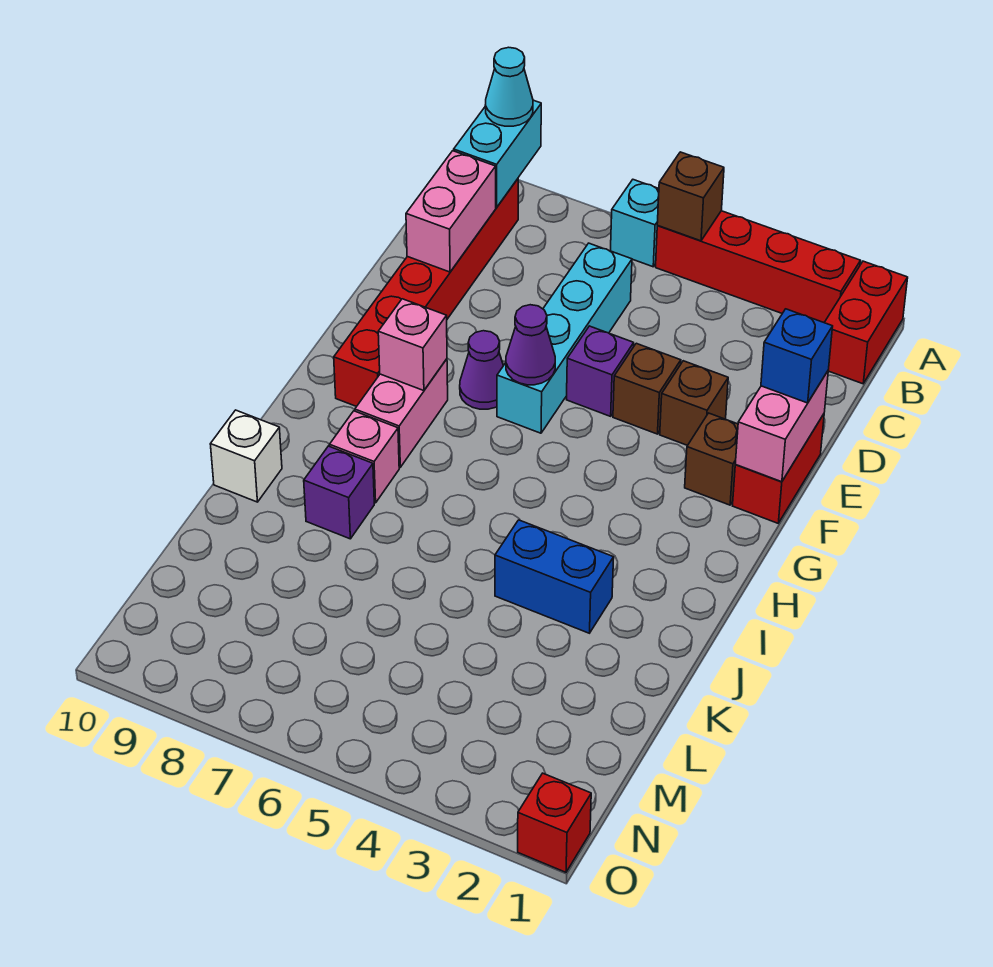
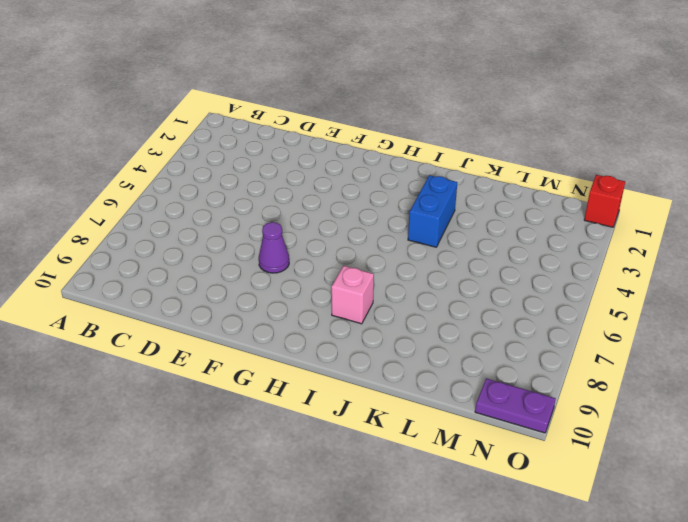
purple plate N10:O10 level 1 -> none
none -> red brick A1:B1 level 1
none -> red brick A2:A5 level 1
none -> cyan brick A6 level 1

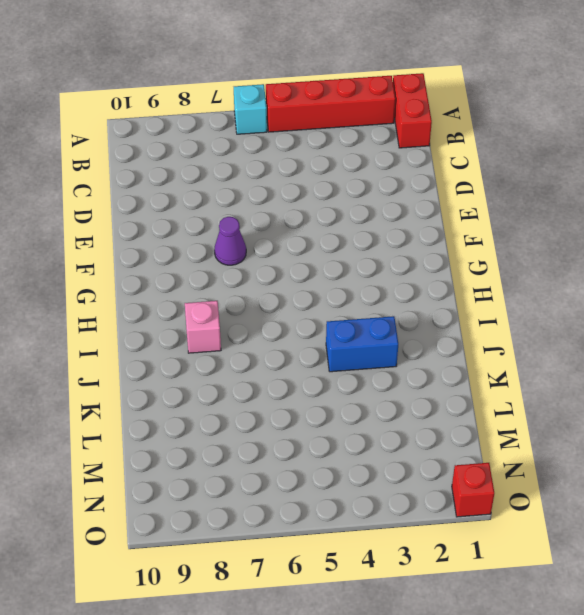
none -> red brick B9:G9 level 1
none -> cyan brick C6:F6 level 1
none -> red brick E1:F1 level 1

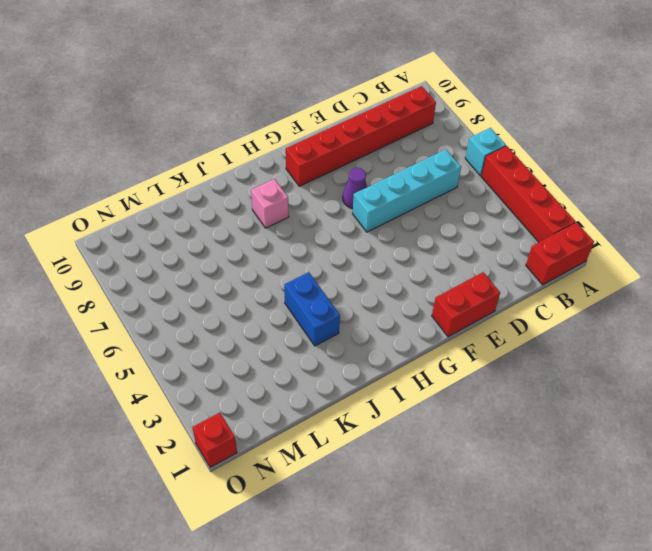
none -> brown brick E3 level 1
none -> brown brick E4 level 1
none -> purple brick E5 level 1

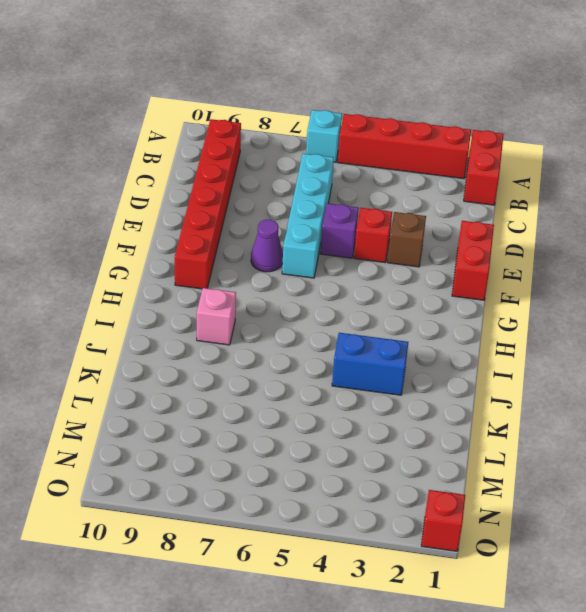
red brick E4 level 1 -> brown brick E4 level 1
none -> brown brick F2 level 1
none -> pink brick G8:H8 level 1
none -> purple brick J8 level 1

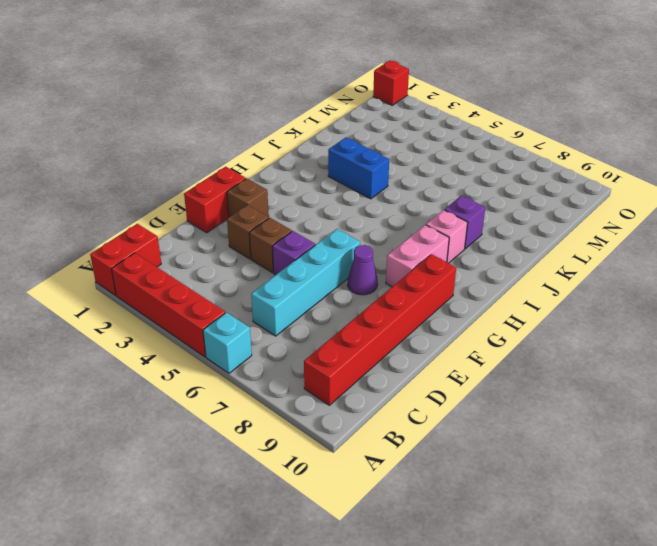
none -> white brick J10 level 1
none -> brown brick A5 level 2
none -> cyan brick A9:B9 level 2

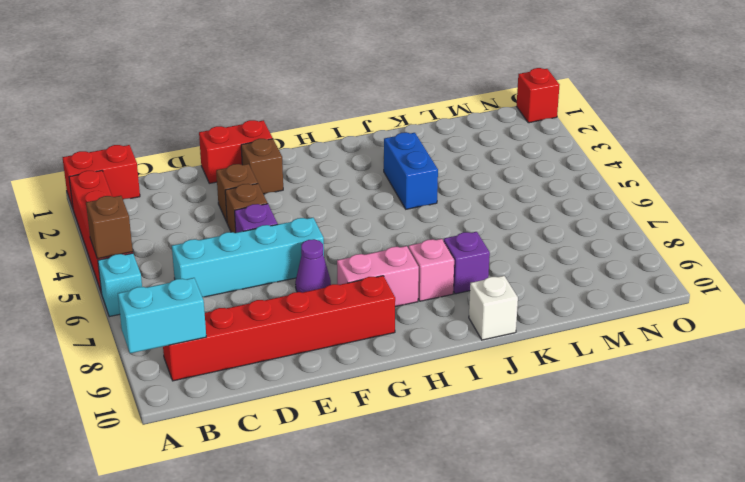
none -> pink brick C9:D9 level 2
none -> pink brick E1:F1 level 2
none -> purple cone F6 level 2

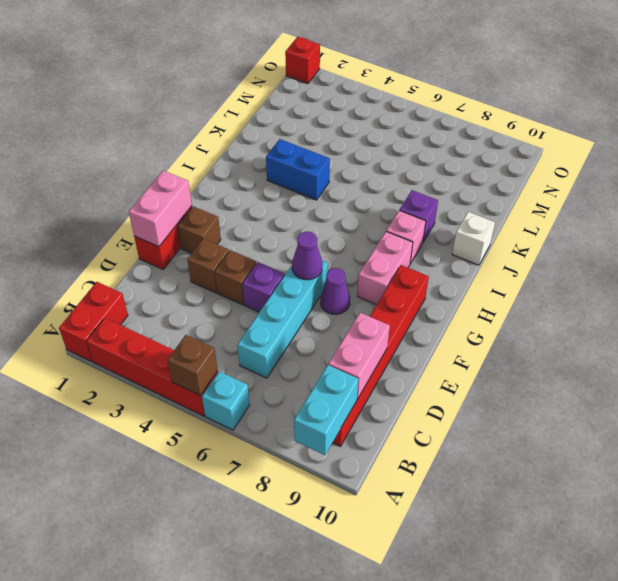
none -> pink brick G8 level 2
none -> cyan cone A9 level 3
none -> blue brick E1 level 3

